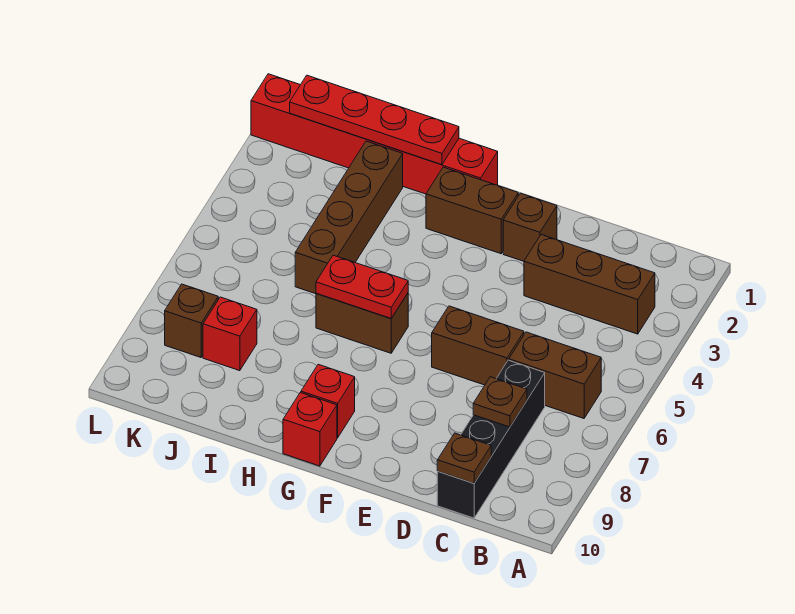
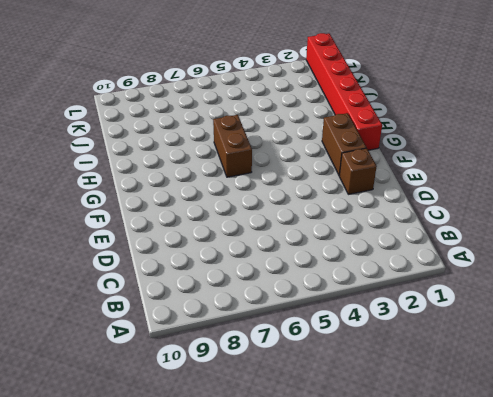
none -> brown brick B3:D3 level 1
none -> brown brick B6:C6 level 1
none -> black brick C7:C10 level 1

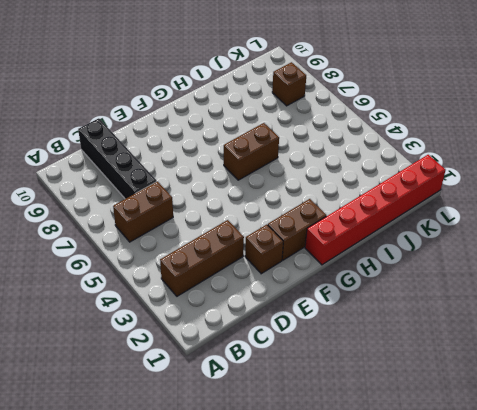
none -> brown brick D6:E6 level 1
none -> red brick G9 level 1
none -> red brick G10 level 1

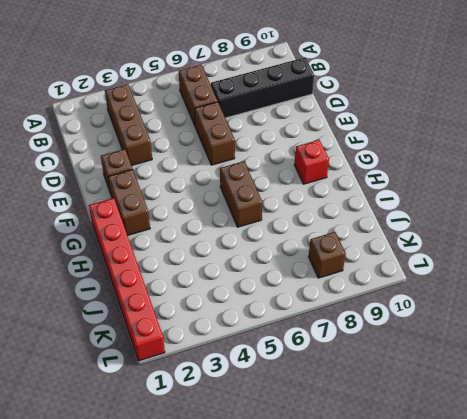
none -> red brick G10 level 1
none -> brown brick I2:I5 level 1
none -> red brick J8 level 1

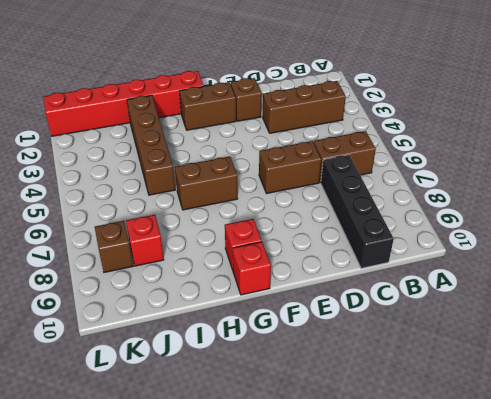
none -> brown plate C8 level 2
none -> brown plate C10 level 2
none -> red plate G6:H6 level 2

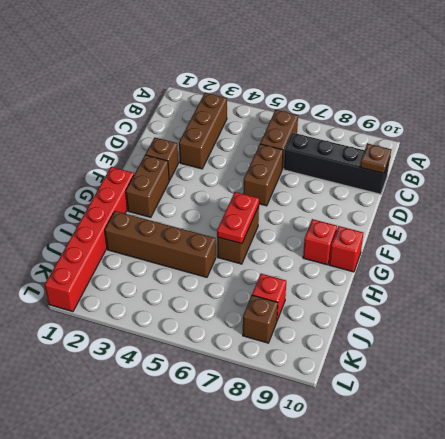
none -> brown plate C8 level 2
none -> red plate H1:K1 level 2

